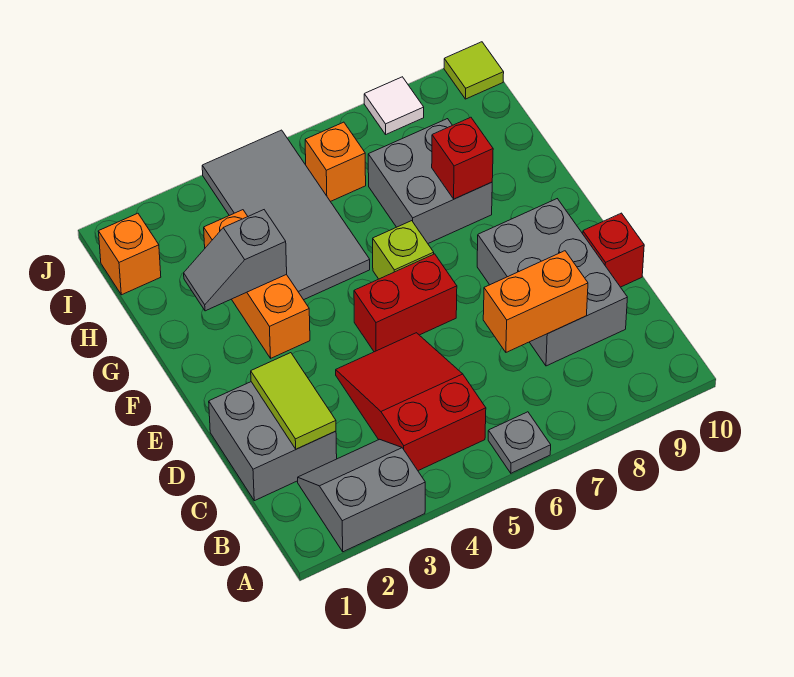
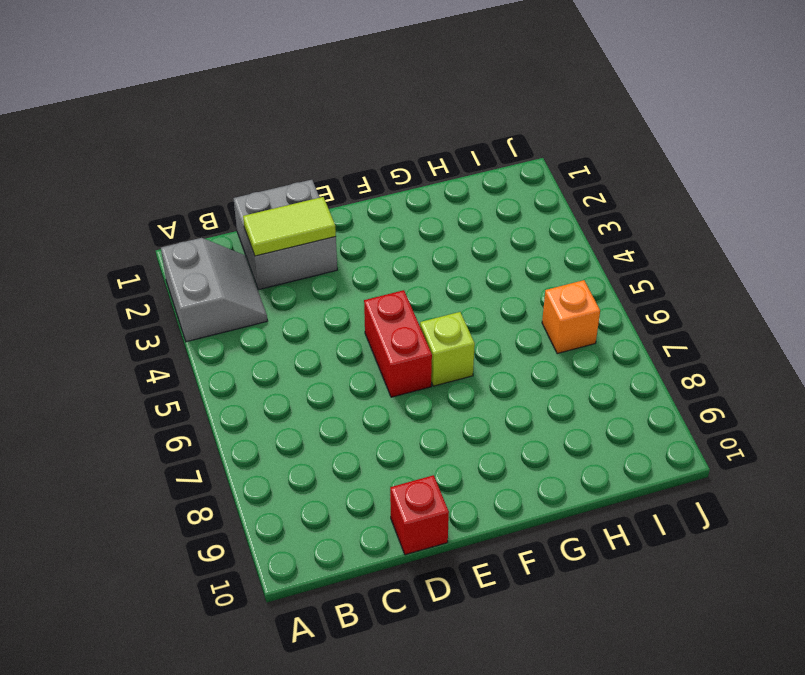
none -> grey plate A6 level 1
none -> red slope B4:D5 level 1 top B
none -> grey brick C8:E9 level 1

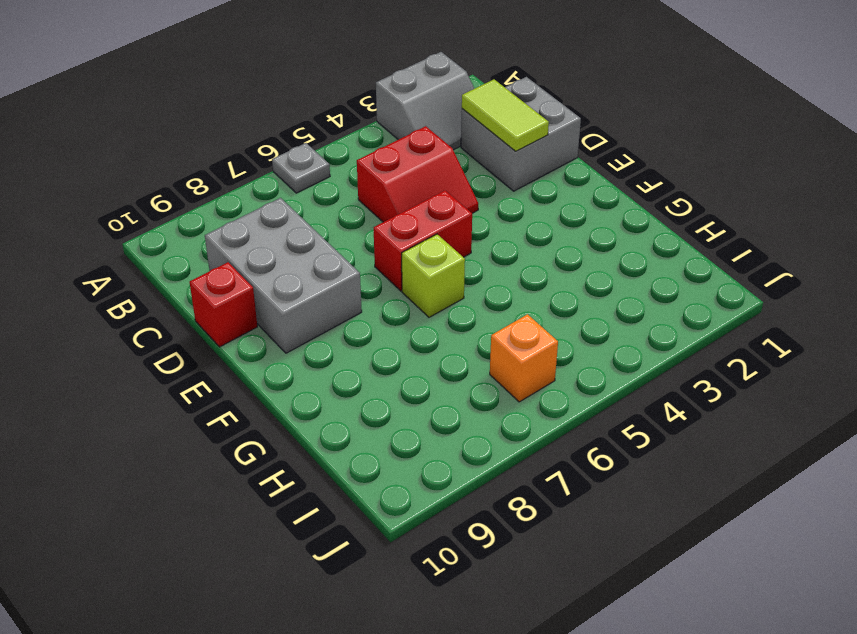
red slope C4:D5 level 1 top C -> red slope B4:D5 level 1 top B
none -> orange brick F3:H3 level 1
none -> grey tile G4:J5 level 1
none -> grey brick G7:H8 level 1

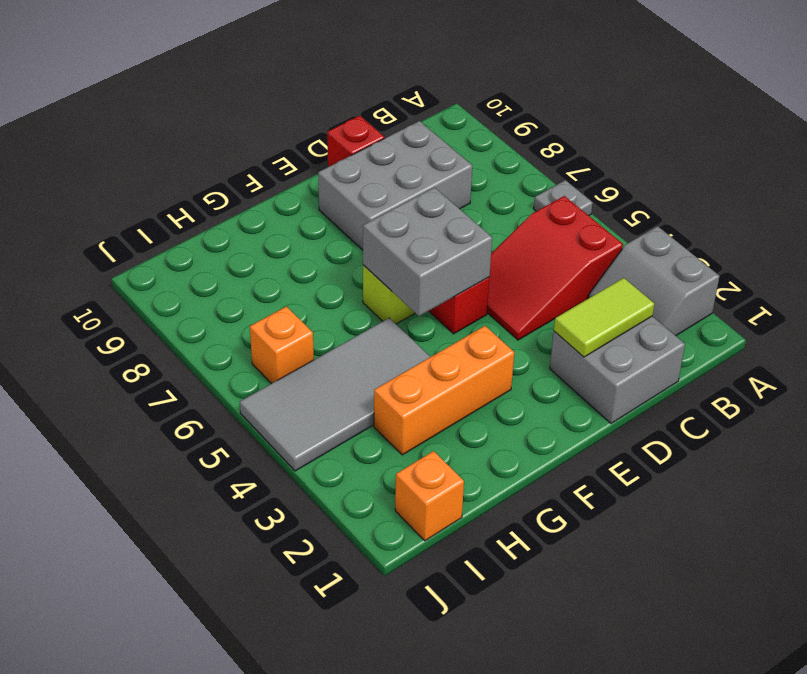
grey brick E5:F6 level 2 -> grey brick G7:H8 level 1
none -> white tile J8 level 1
none -> lime tile J10 level 1
none -> orange brick C7:C8 level 2

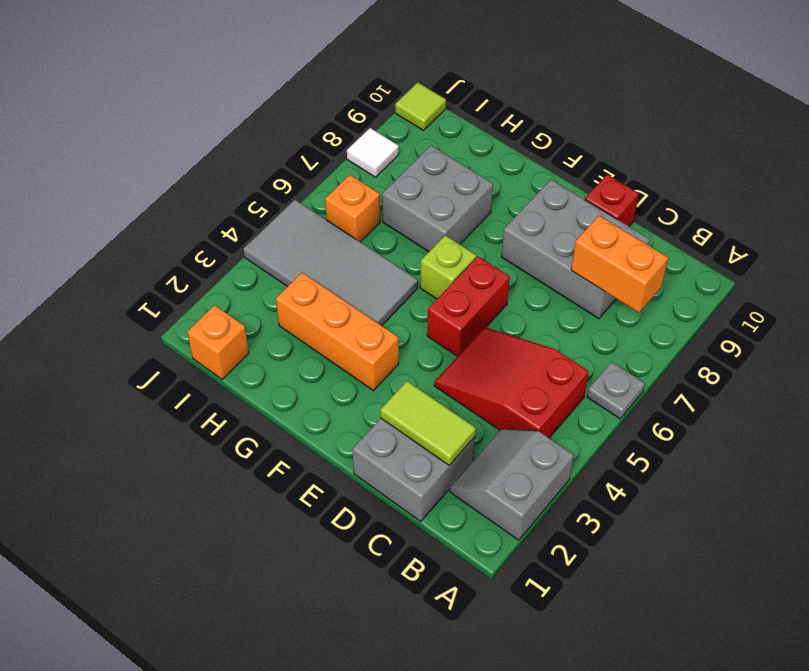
orange brick B8:C8 level 2 -> orange brick C7:C8 level 2
none -> grey slope G2:G3 level 2 top 3
none -> red brick G8 level 2

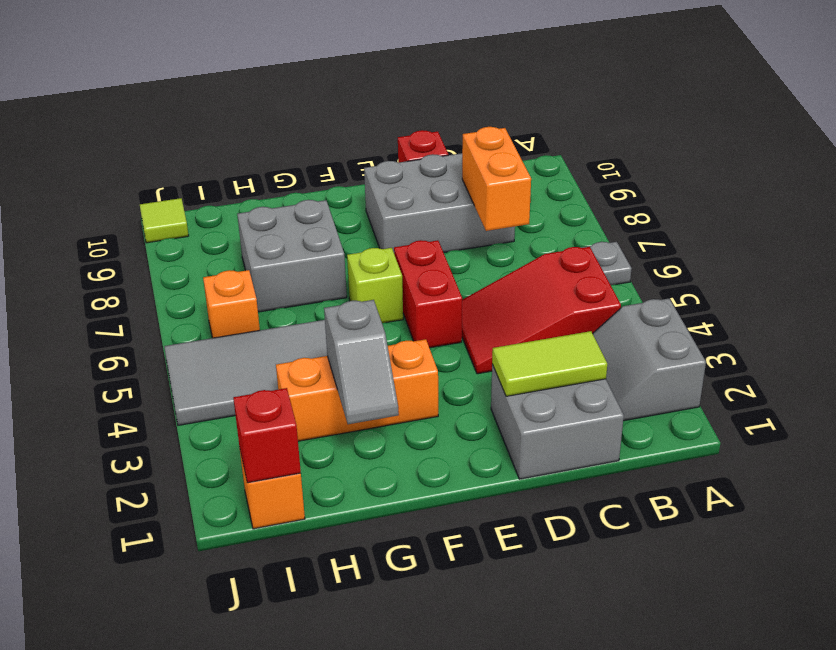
red brick I1 level 2 -> red brick G8 level 2
none -> white tile J8 level 1

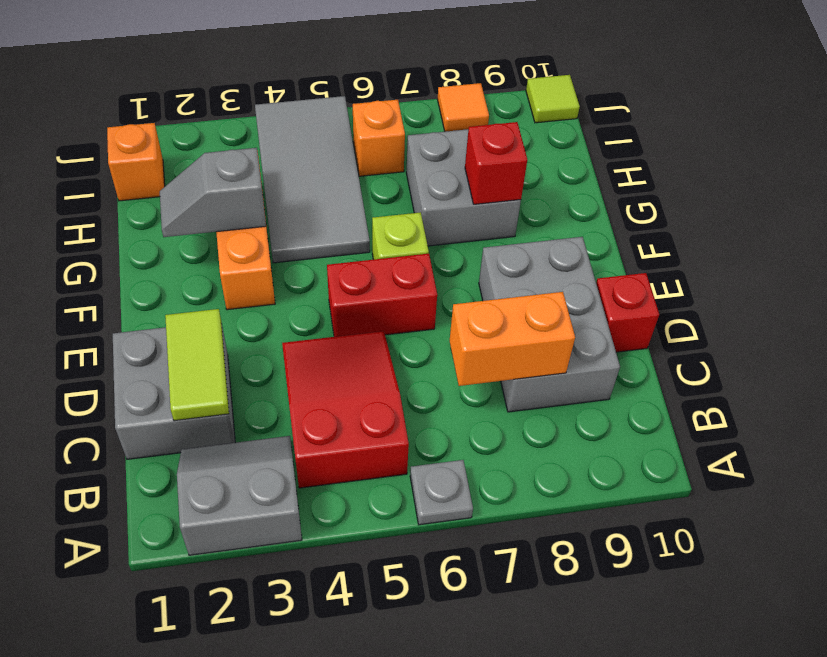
orange tile J8 level 1 -> white tile J8 level 1

